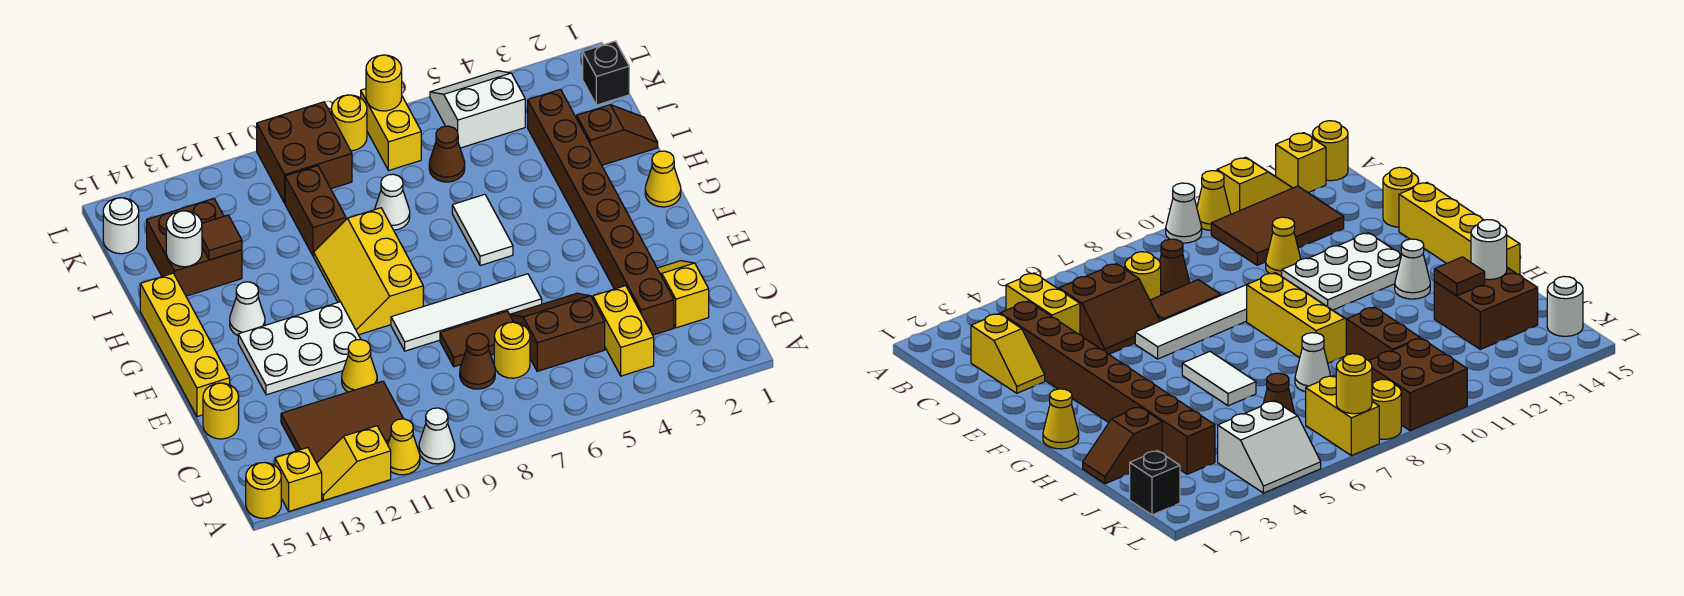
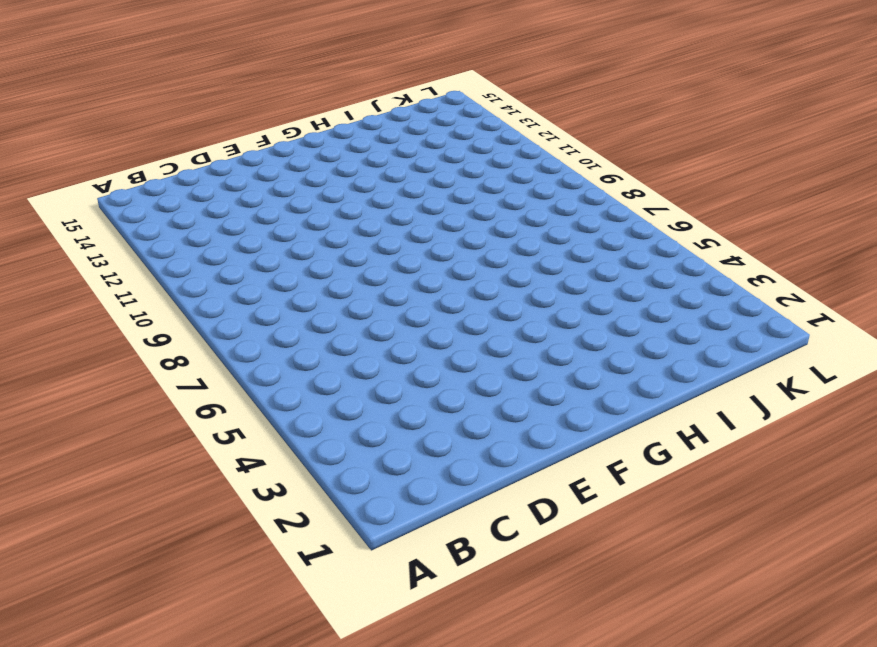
none -> white cone A10 level 1
none -> yellow cone A11 level 1
none -> yellow slope A12:A13 level 1 top 12
none -> yellow brick A14 level 1

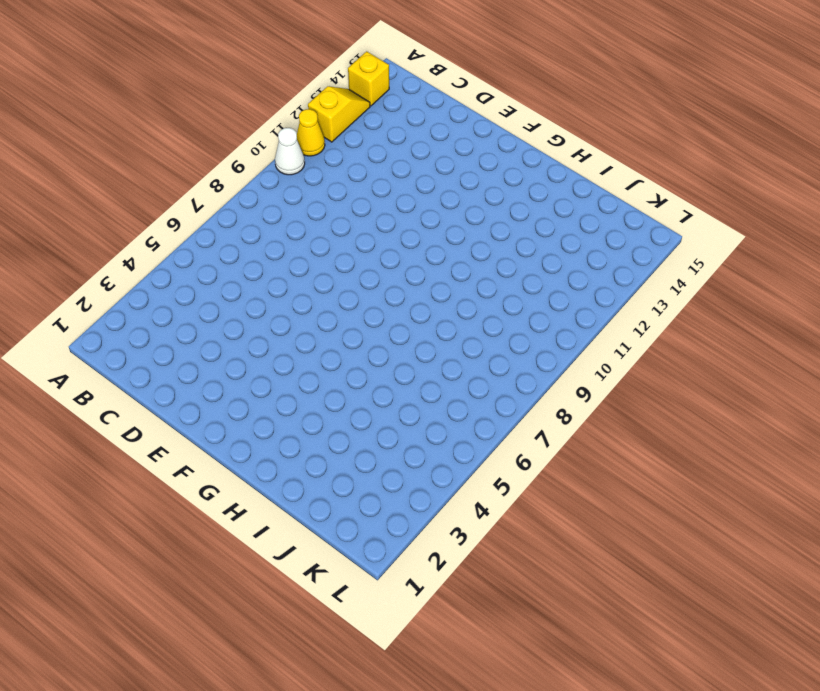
none -> yellow round brick A15 level 1
none -> yellow brick B4:C4 level 1
none -> brown tile B11:C13 level 1
none -> yellow slope C2:D2 level 1 top C

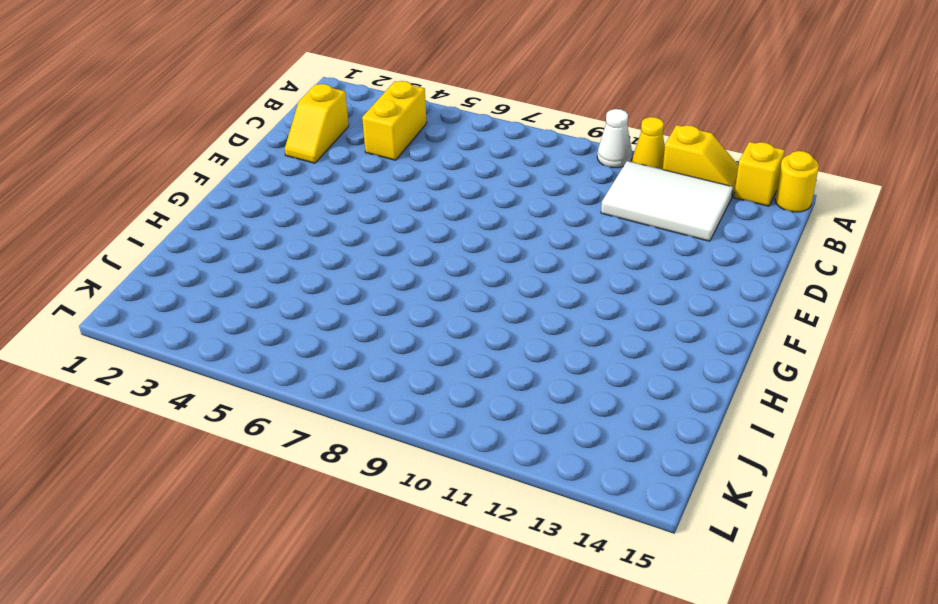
white tile B11:C13 level 1 -> brown tile B11:C13 level 1
none -> brown brick C3:J3 level 1
none -> brown slope C5:D6 level 1 top C
none -> yellow round brick C7 level 1
none -> brown cone C8 level 1

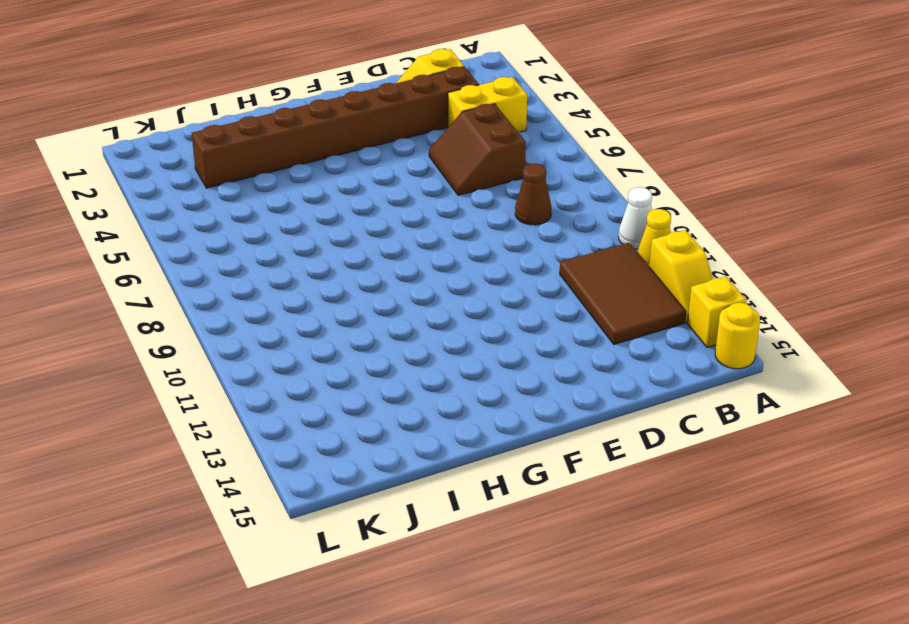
none -> yellow round brick C7 level 1
none -> brown tile D7:D8 level 1
none -> yellow cone D11 level 1
none -> yellow round brick D15 level 1

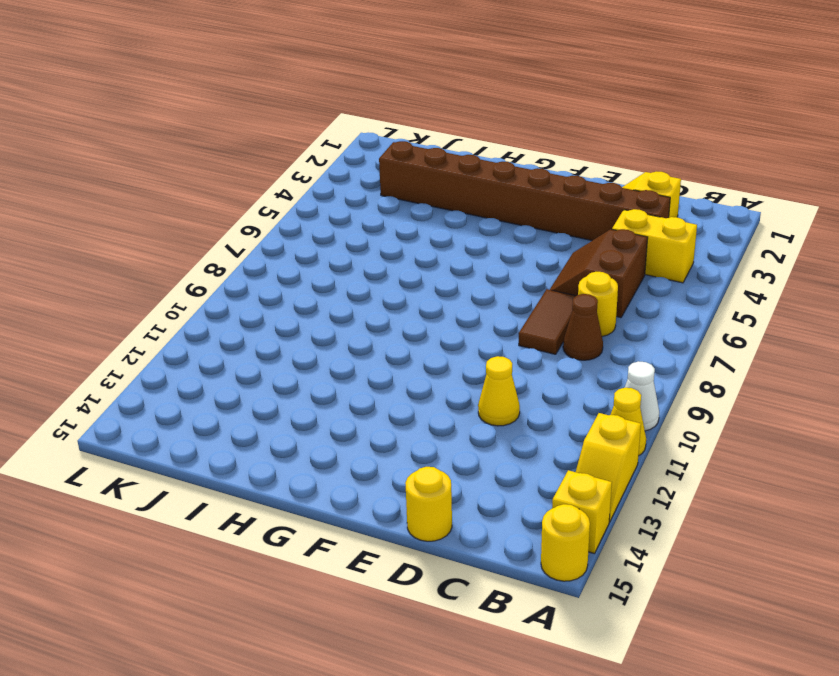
none -> brown tile B11:C13 level 1
none -> white tile E6:E9 level 1
none -> white plate E11:F13 level 1
none -> yellow brick E15:H15 level 1

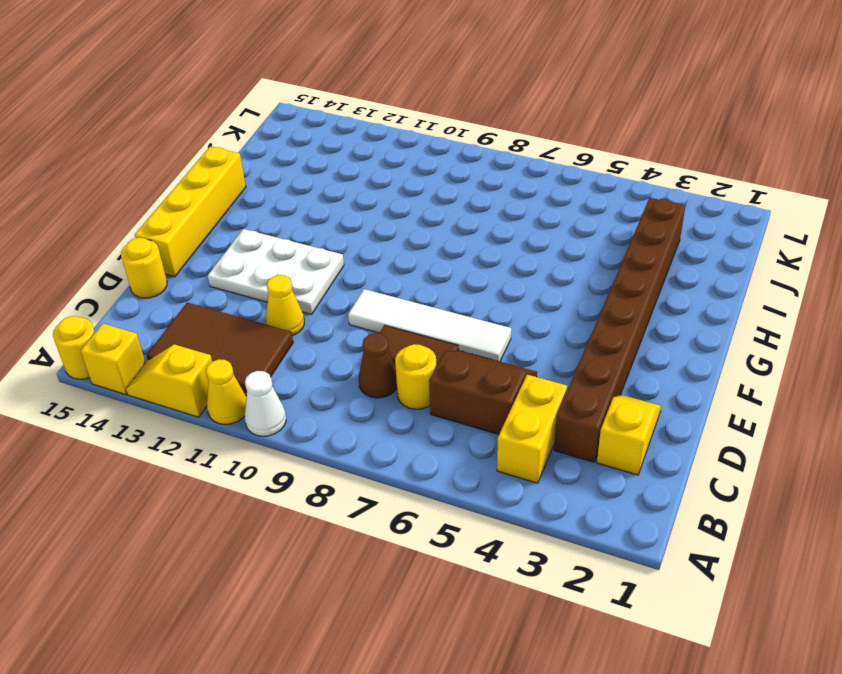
none -> yellow slope F9:H10 level 1 top 9
none -> yellow cone G1 level 1
none -> white tile G6:H6 level 1
none -> white cone G13 level 1

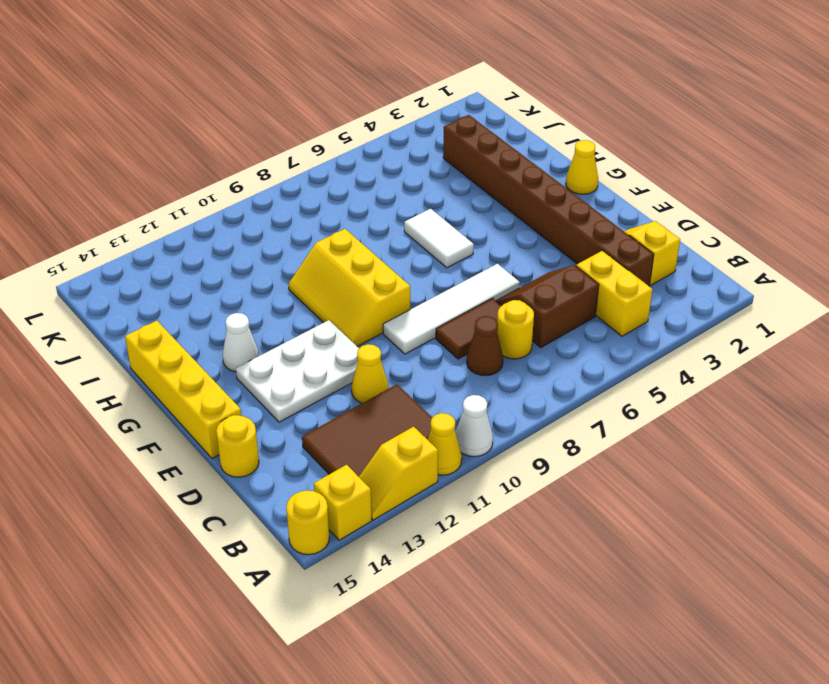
none -> brown slope I1:I2 level 1 top 2
none -> white cone I8 level 1
none -> brown brick I10:J10 level 1
none -> brown brick I13:J14 level 1

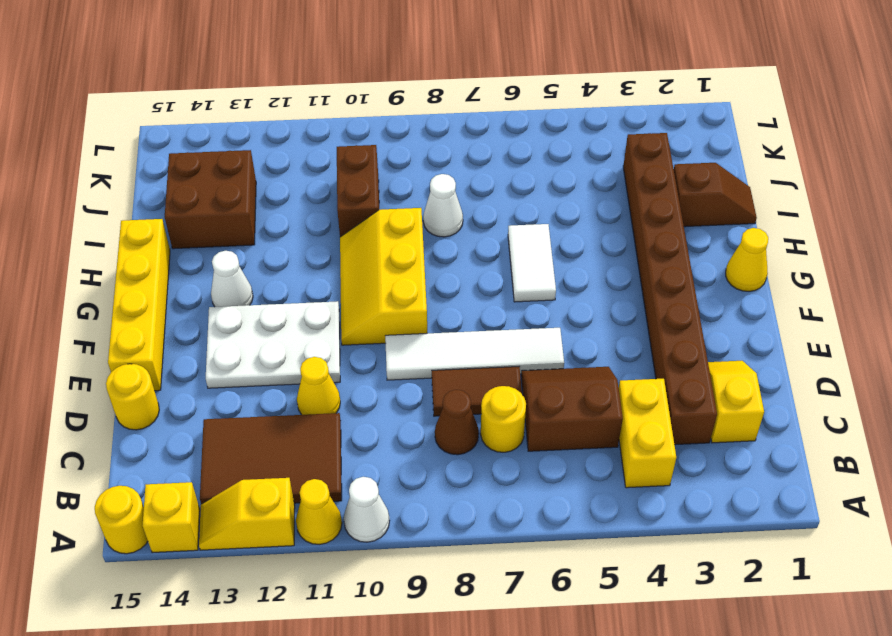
none -> brown cone J6 level 1
none -> black brick K1 level 1
none -> white slope K4:L5 level 1 top K
none -> yellow brick K7:L7 level 1

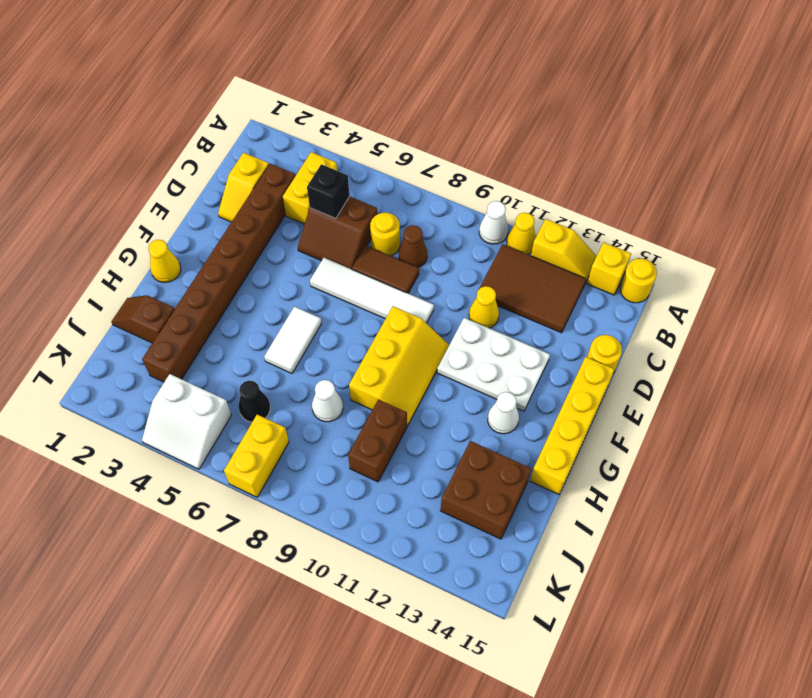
black brick C5 level 2 -> black brick K1 level 1
black cone J6 level 1 -> brown cone J6 level 1
none -> brown brick K9:L10 level 1
none -> white round brick K15 level 1
none -> yellow round brick L8 level 1
none -> brown tile I13 level 2

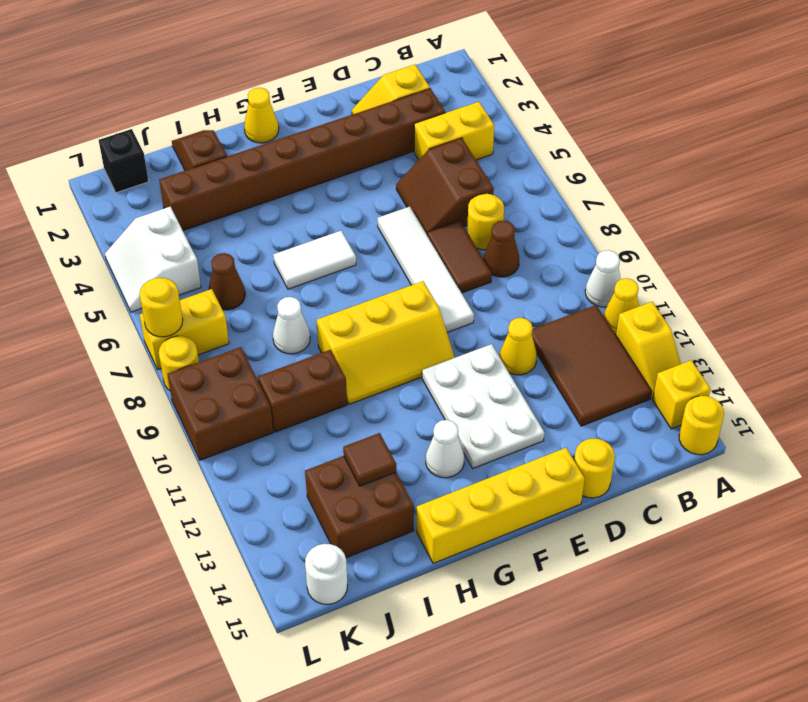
none -> white round brick I14 level 2

